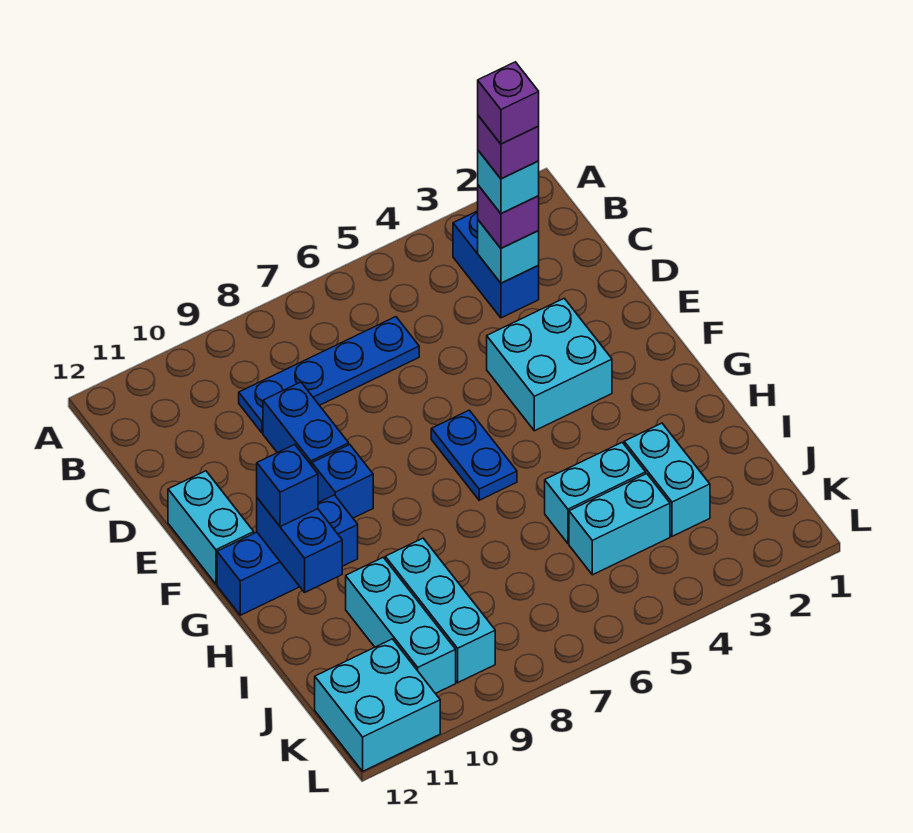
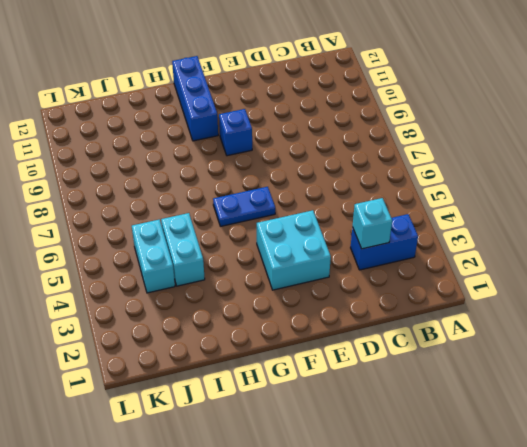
none -> blue plate C6:C9 level 1
none -> blue brick D9:E9 level 1
none -> cyan brick E12:F12 level 1

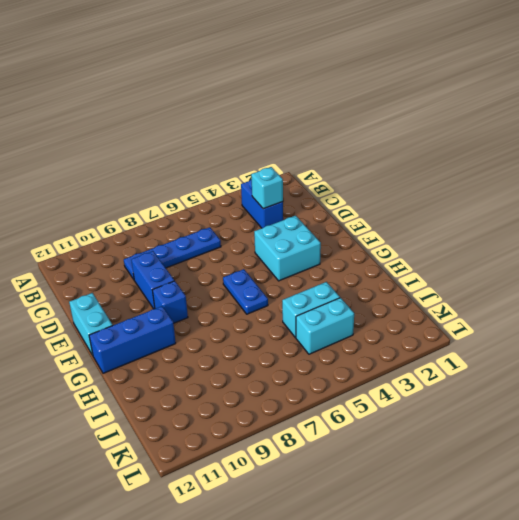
none -> cyan brick I3:J3 level 1
none -> cyan brick I9:K9 level 1
none -> cyan brick I10:K10 level 1

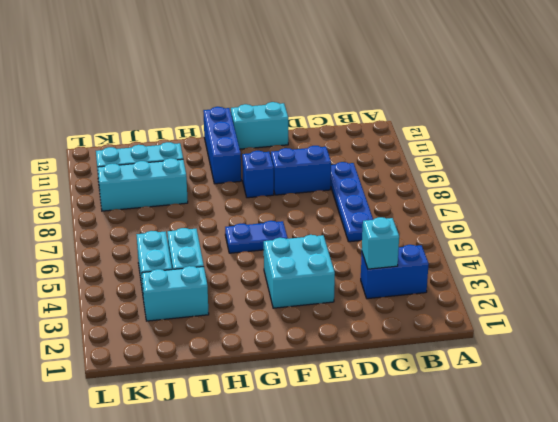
none -> cyan brick K11:L12 level 1
none -> blue brick G11:H11 level 2
none -> purple brick C3 level 3

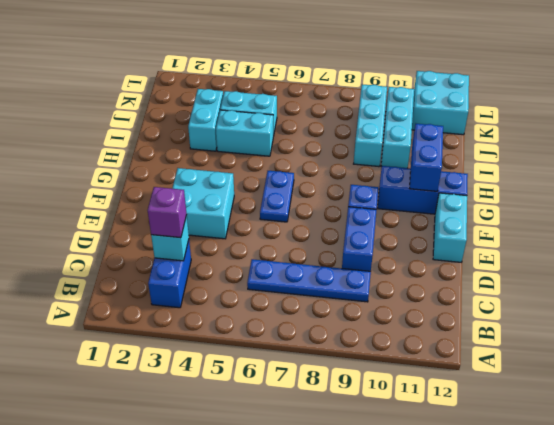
none -> blue brick G11 level 3
none -> cyan brick C3 level 4
none -> purple brick C3 level 5

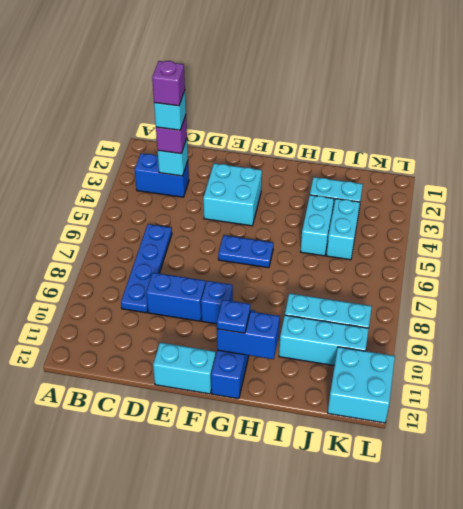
blue plate G11 level 3 -> blue brick G11 level 3
none -> purple brick C3 level 6

